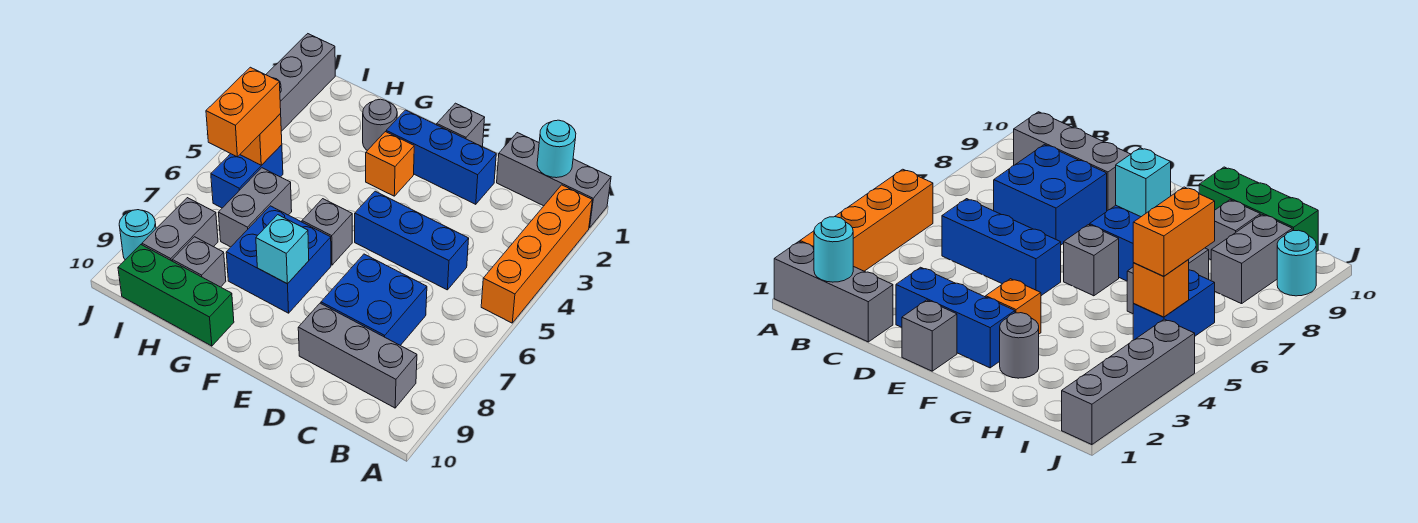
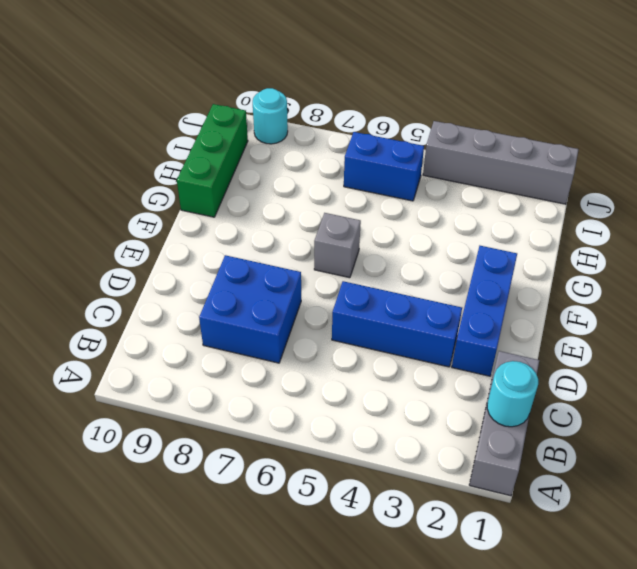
blue brick D3:D5 level 1 -> blue brick C5:E5 level 1
none -> orange brick A2:A5 level 1
none -> grey brick B9:D9 level 1
none -> grey brick E1 level 1

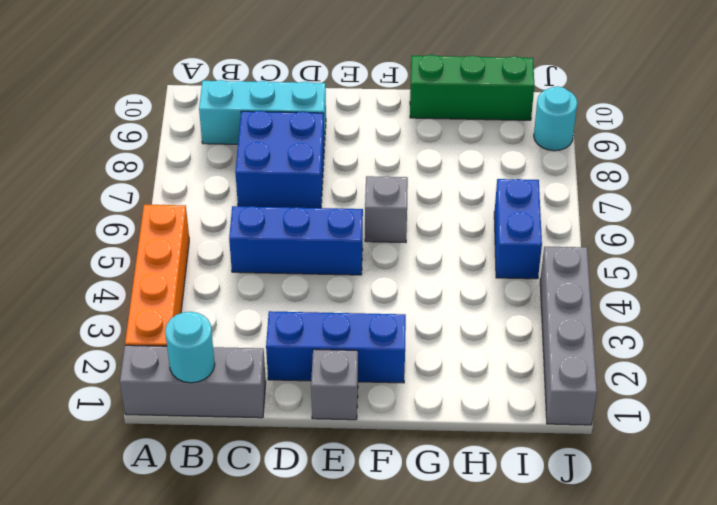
cyan brick B9:D9 level 1 -> grey brick B9:D9 level 1
none -> orange brick F3 level 1
none -> blue brick F7:G8 level 1
none -> grey round brick G2 level 1

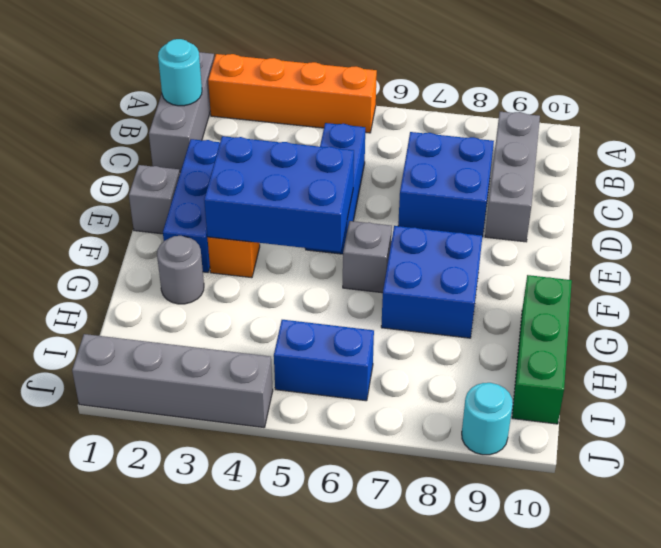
blue brick E3:F5 level 2 -> none
none -> grey brick H6:H7 level 1
none -> grey brick H9 level 1
none -> grey brick I8:I9 level 1

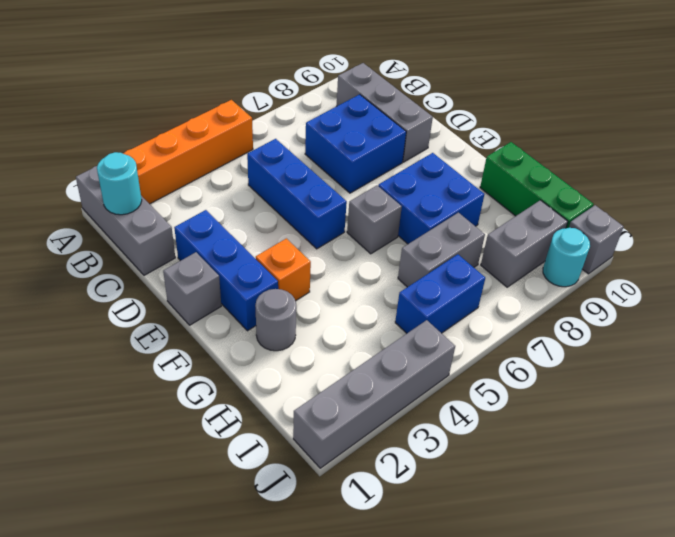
grey brick J10 level 1 -> grey brick H9 level 1
none -> cyan brick F8 level 2
none -> orange brick I5 level 2
none -> orange brick I5:I6 level 3

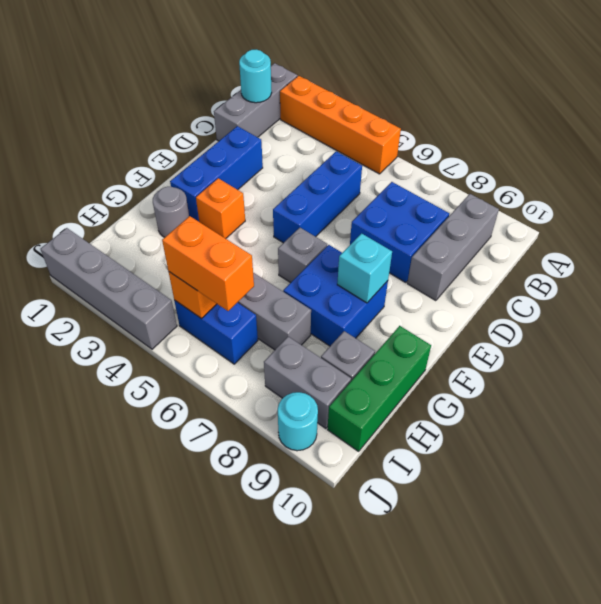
none -> grey brick E1 level 1

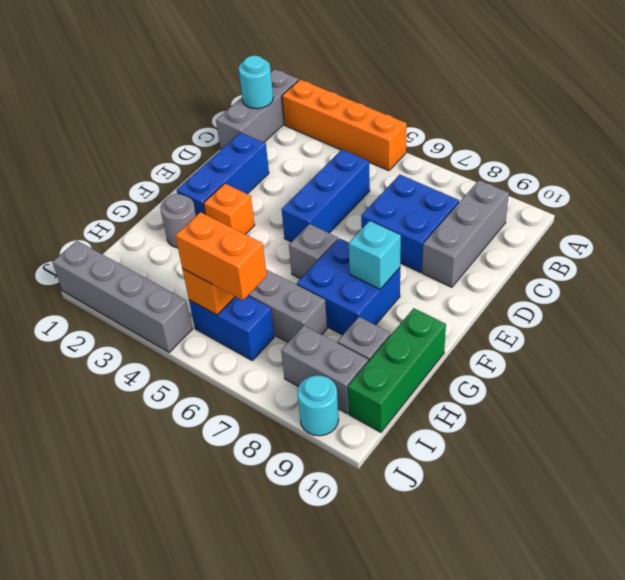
none -> grey brick E1 level 1

